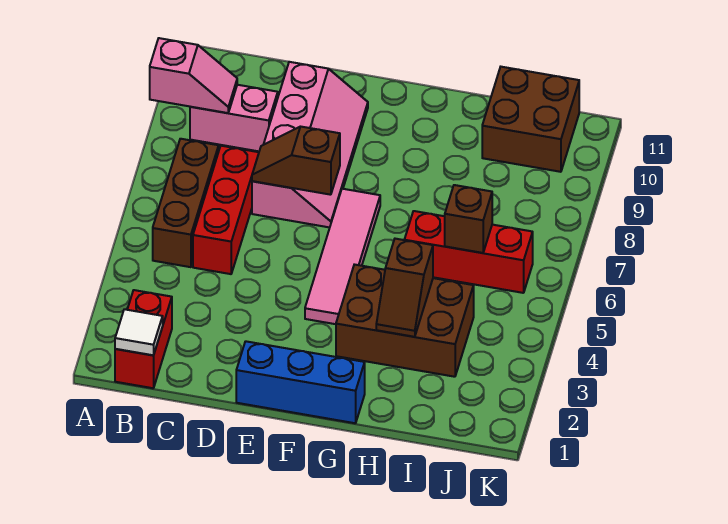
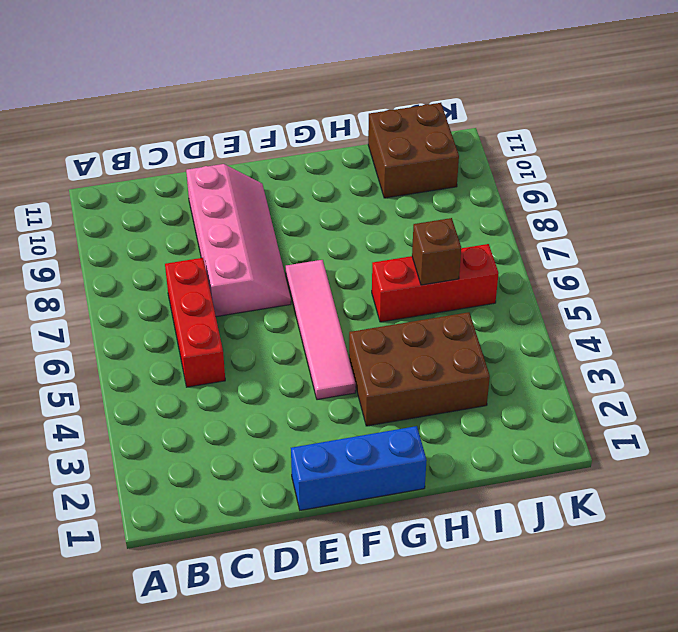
none -> red brick B1:B2 level 1
none -> brown brick B5:B7 level 1
none -> pink brick B9:C9 level 1

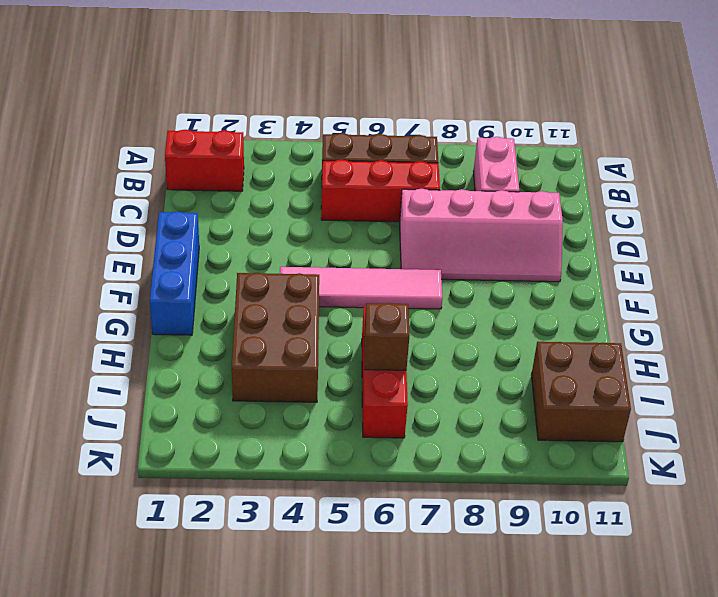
none -> pink slope A9:B9 level 2 top A
none -> white tile B1 level 2
none -> brown slope D7:E7 level 2 top E

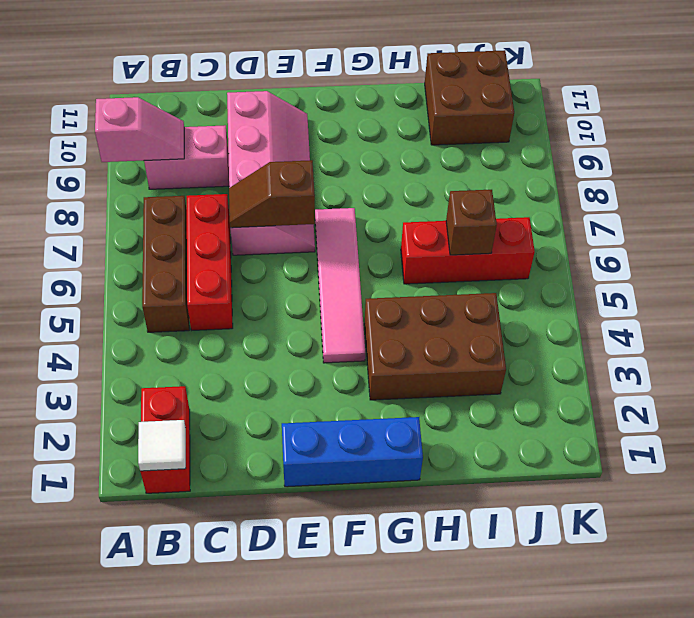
none -> brown slope H3:H4 level 2 top 4

